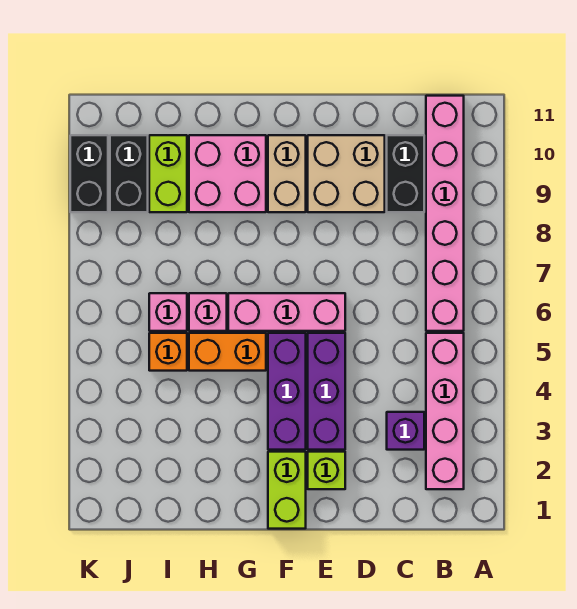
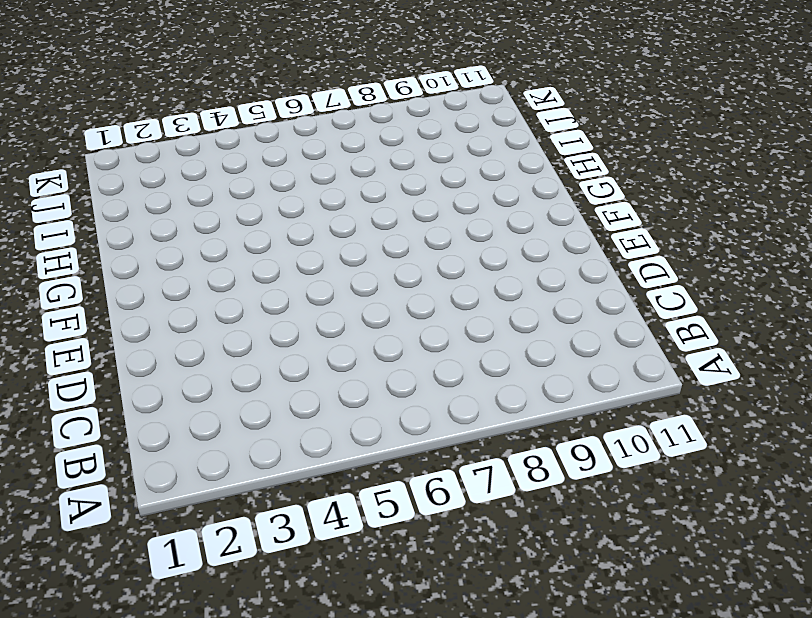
none -> pink brick B2:B5 level 1
none -> pink brick B6:B11 level 1
none -> purple brick C3 level 1

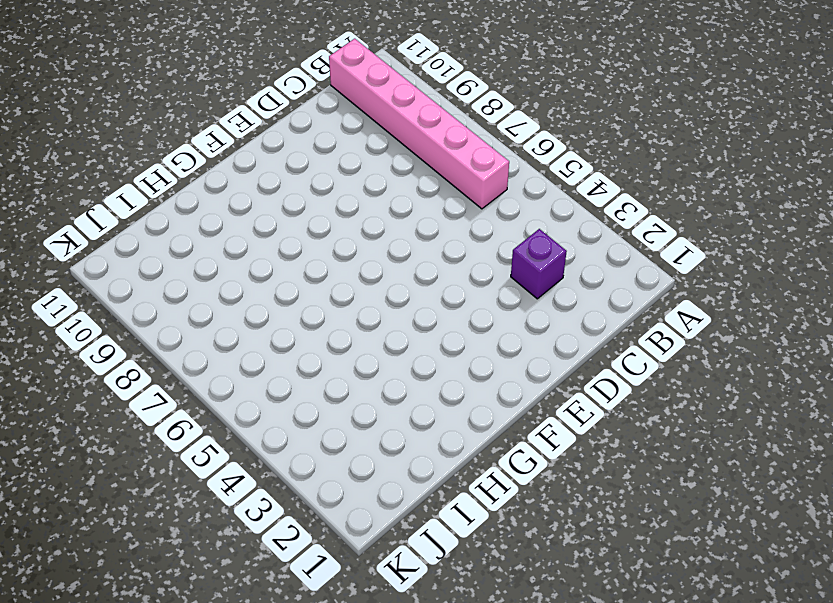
none -> pink brick B2:B5 level 1
none -> black brick C9:C10 level 1
none -> tan brick D9:E10 level 1

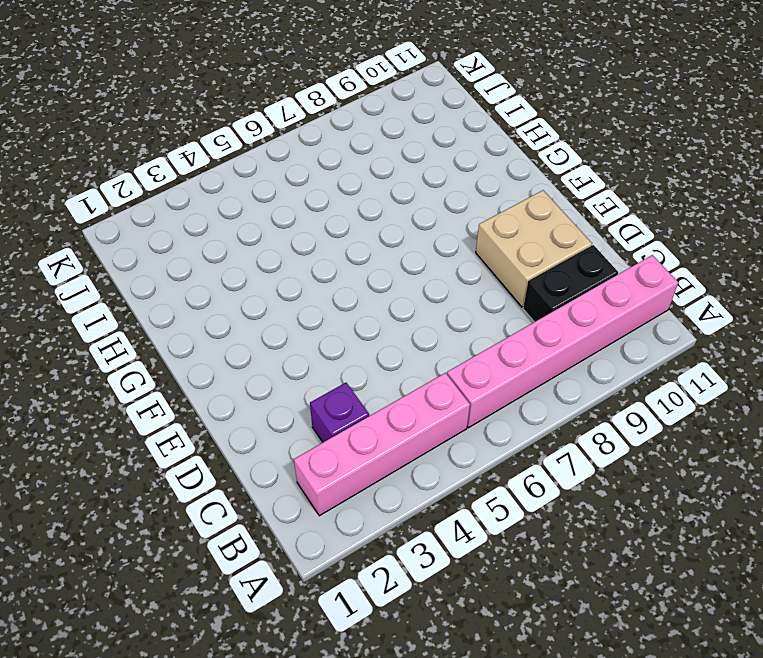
none -> lime brick E2 level 1
none -> purple brick E3:E5 level 1
none -> pink brick E6:G6 level 1

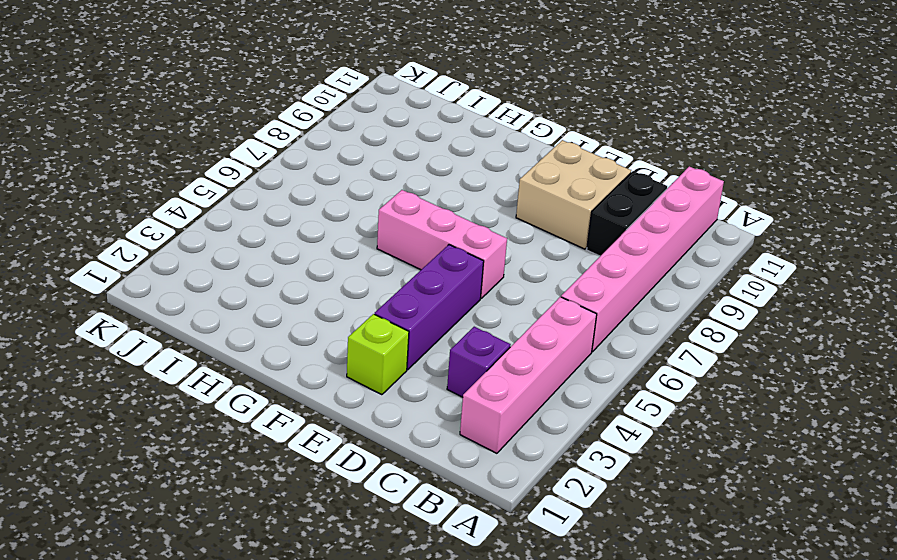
none -> lime brick F1:F2 level 1
none -> purple brick F3:F5 level 1
none -> tan brick F9:F10 level 1

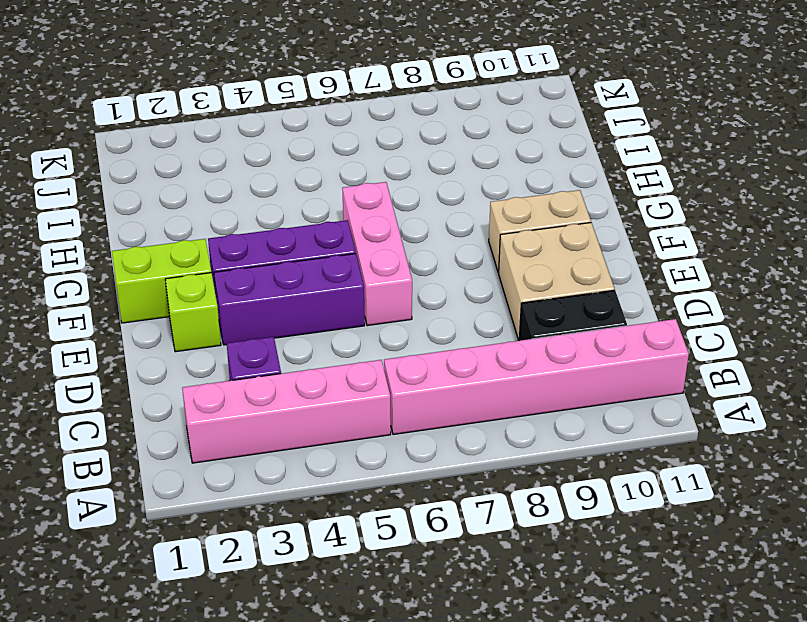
none -> orange brick G5:H5 level 1
none -> pink brick G9:H10 level 1
none -> pink brick H6 level 1

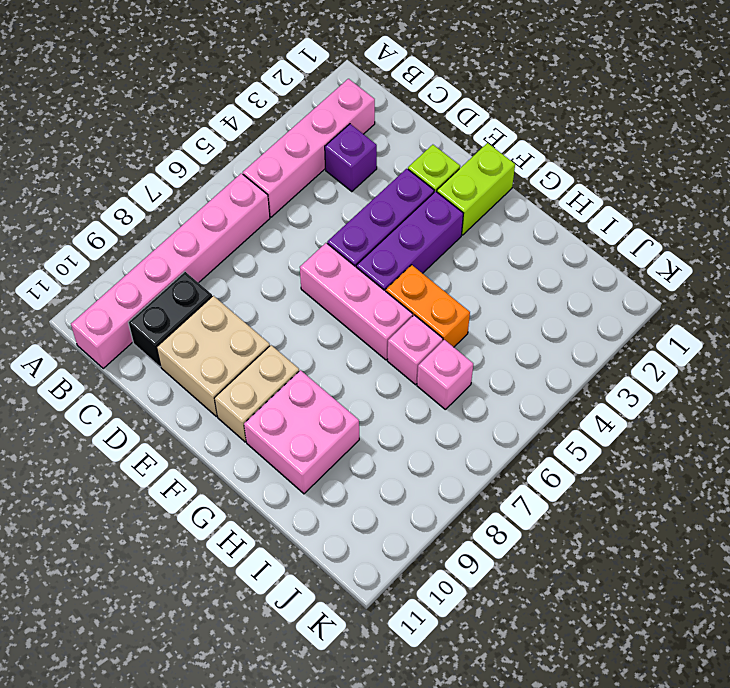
none -> orange brick I5 level 1
none -> lime brick I9:I10 level 1
none -> black brick J9:J10 level 1

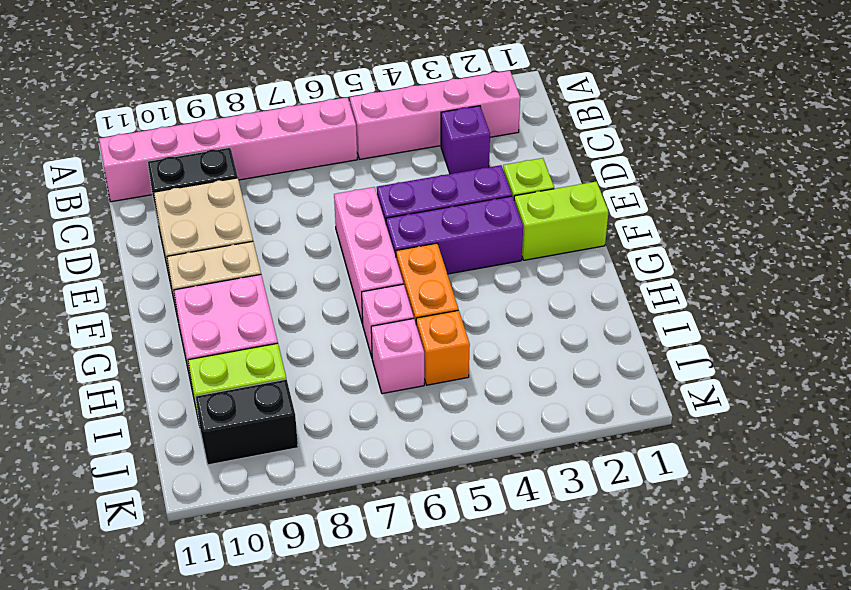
none -> black brick K9:K10 level 1

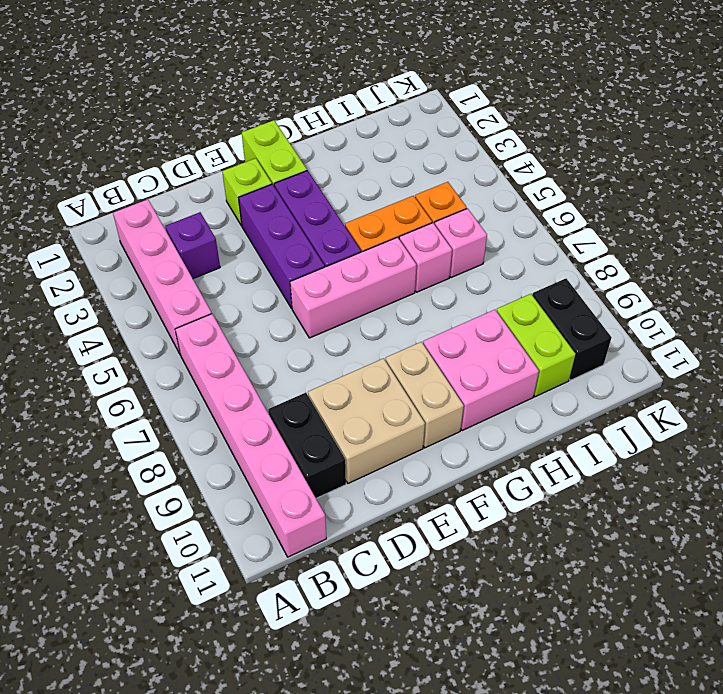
none -> black brick K9:K10 level 1

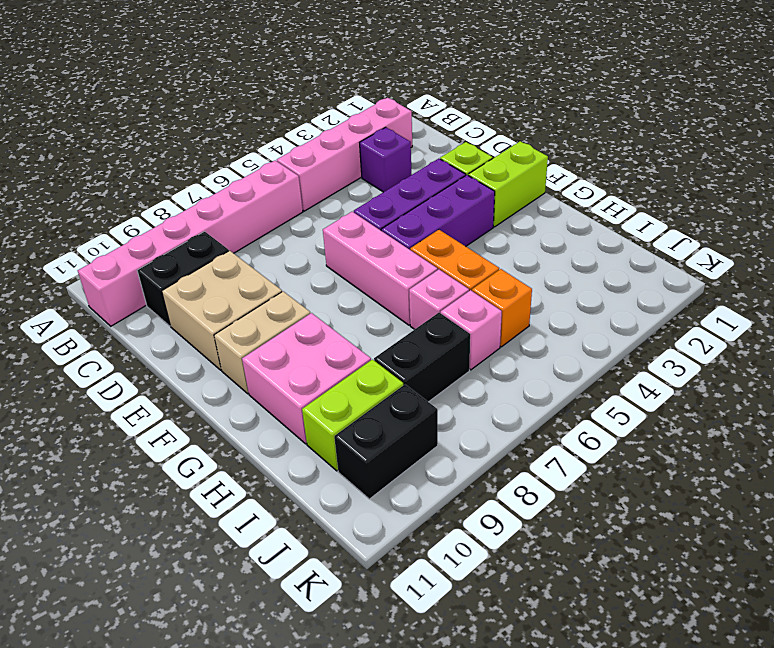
black brick I7:I8 level 1 -> black brick K9:K10 level 1

